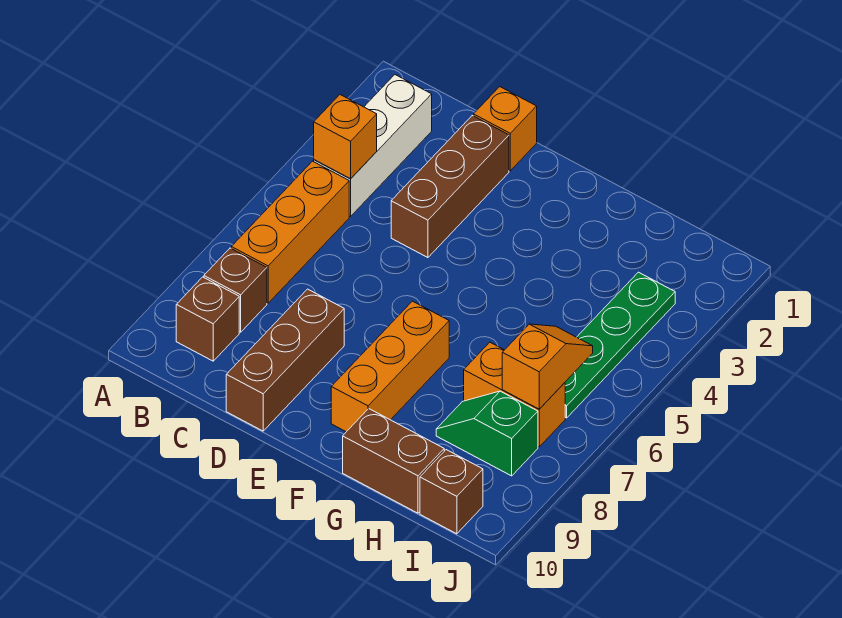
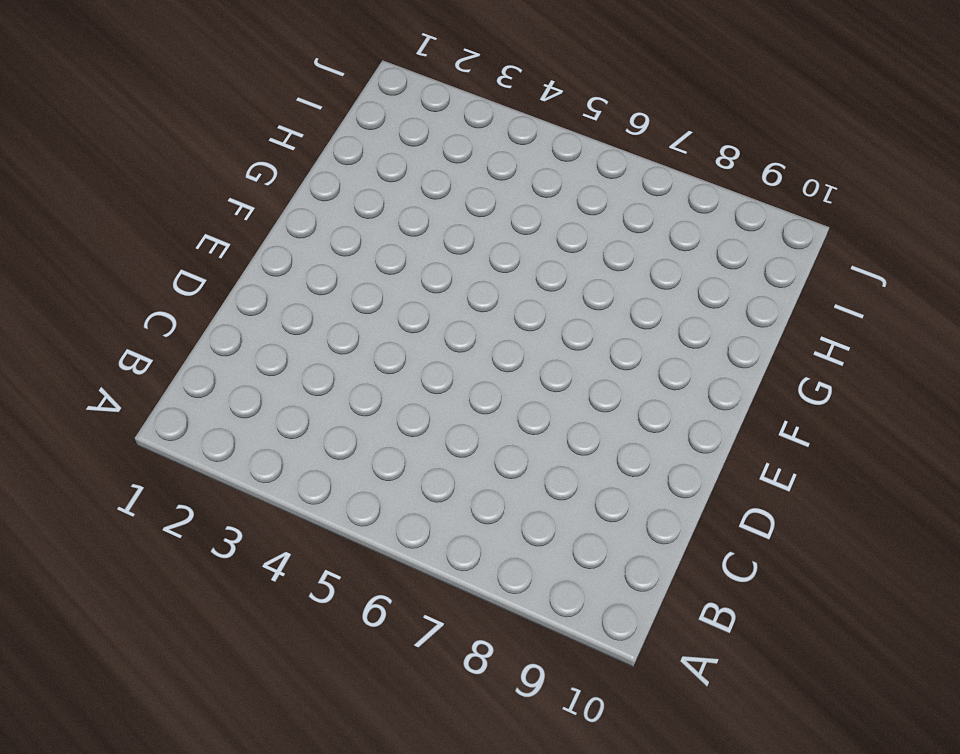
none -> white brick B2:B4 level 1
none -> orange brick B5:B7 level 1
none -> brown brick B8 level 1

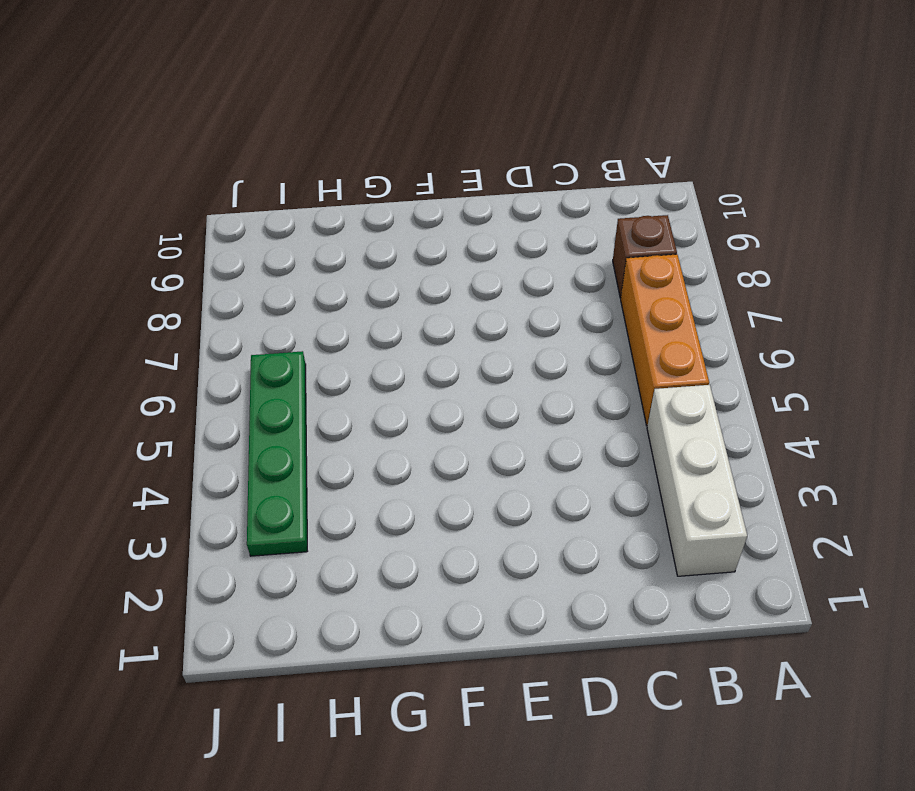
none -> brown brick B9 level 1
none -> orange brick D1 level 1
none -> brown brick D2:D4 level 1

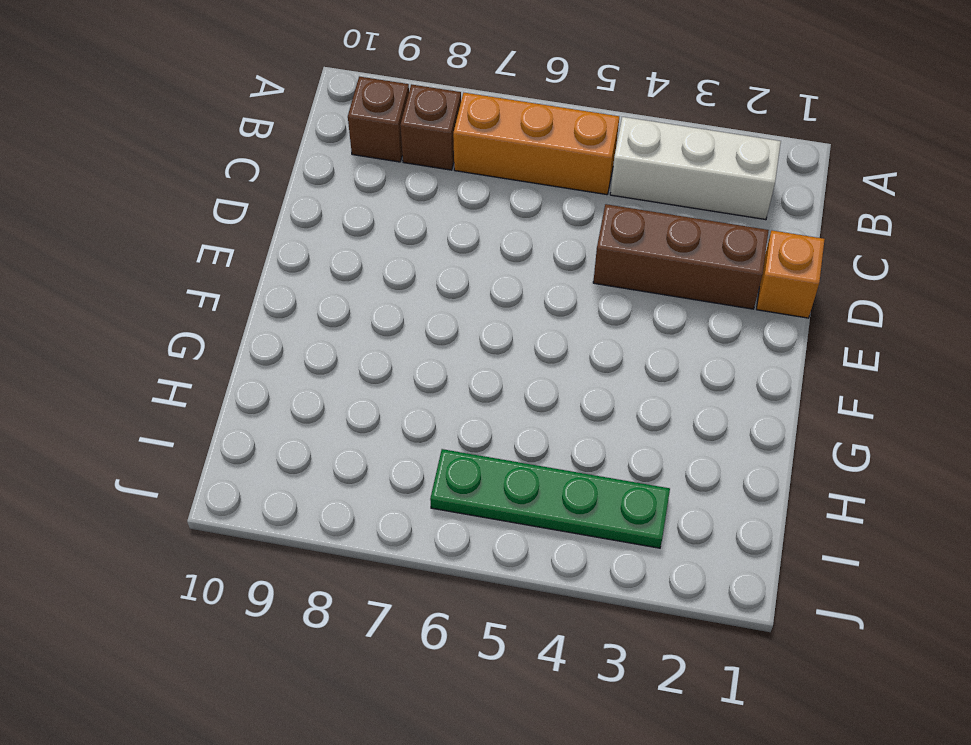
none -> brown brick D8:D10 level 1
none -> orange brick F7:F9 level 1
none -> brown brick G10:H10 level 1

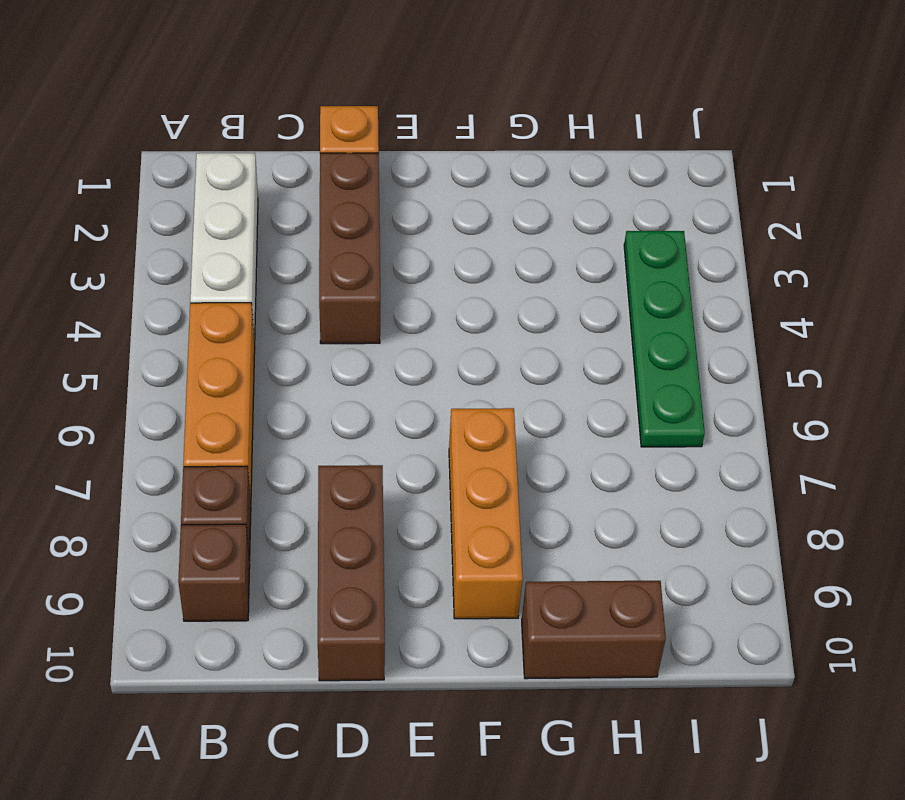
none -> orange brick H7:I7 level 1
none -> green slope H8:I8 level 1 top I
none -> brown brick I10 level 1

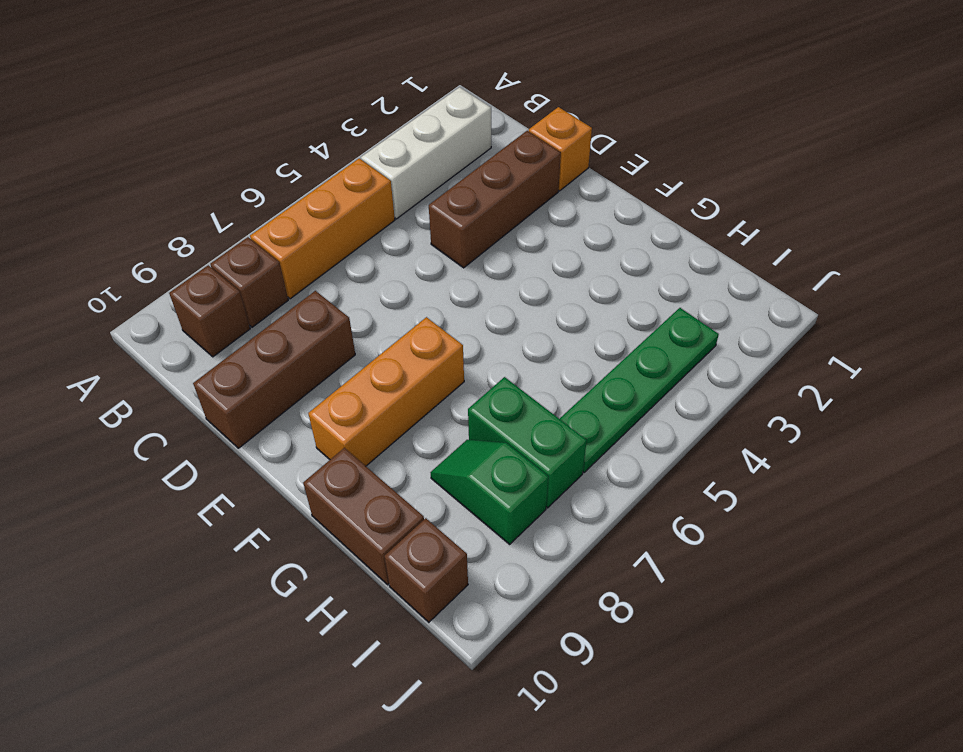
green brick H7:I7 level 1 -> orange brick H7:I7 level 1
none -> orange brick B4 level 2
none -> orange slope I6:I7 level 2 top 7

